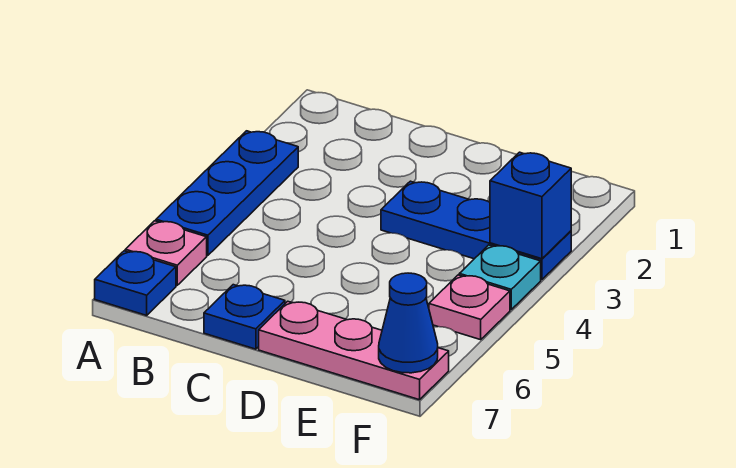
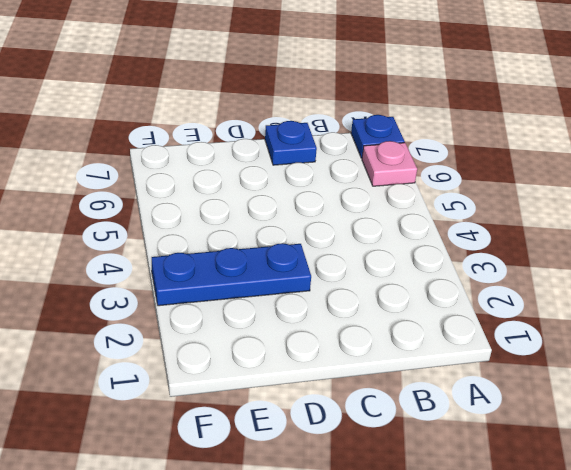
none -> blue plate A3:A5 level 1
none -> pink plate D7:F7 level 1

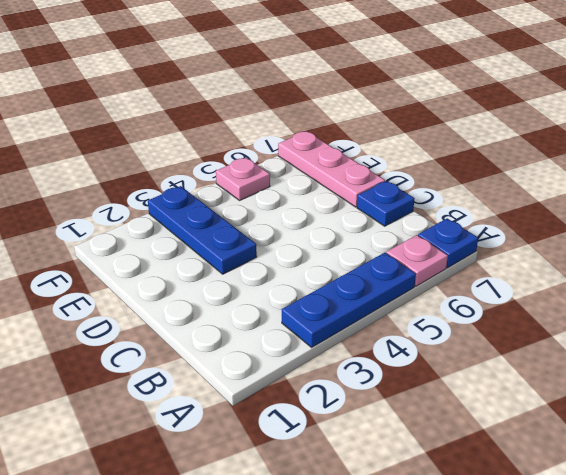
none -> cyan plate F4 level 1
none -> blue brick F3 level 2

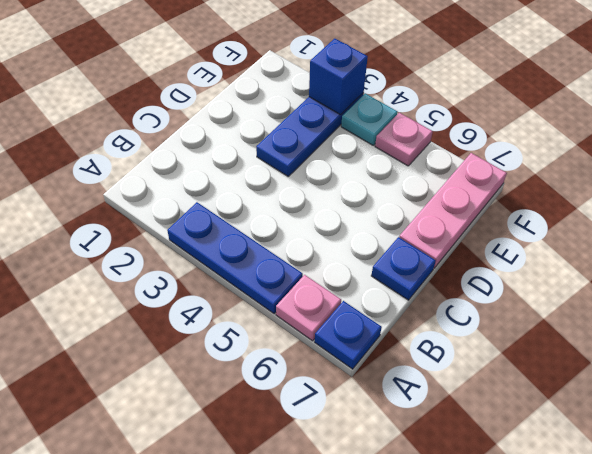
none -> blue cone F7 level 2

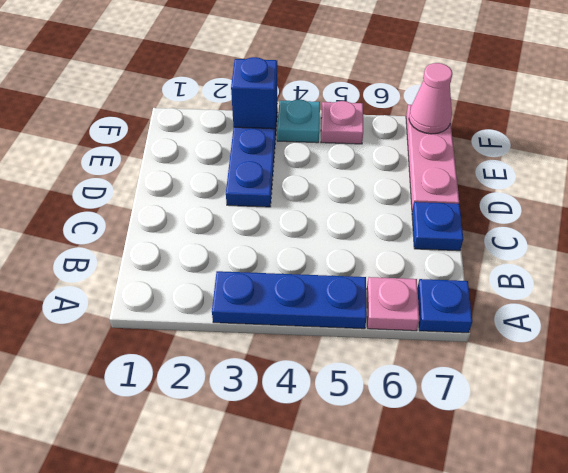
pink cone F7 level 2 -> blue cone F7 level 2

